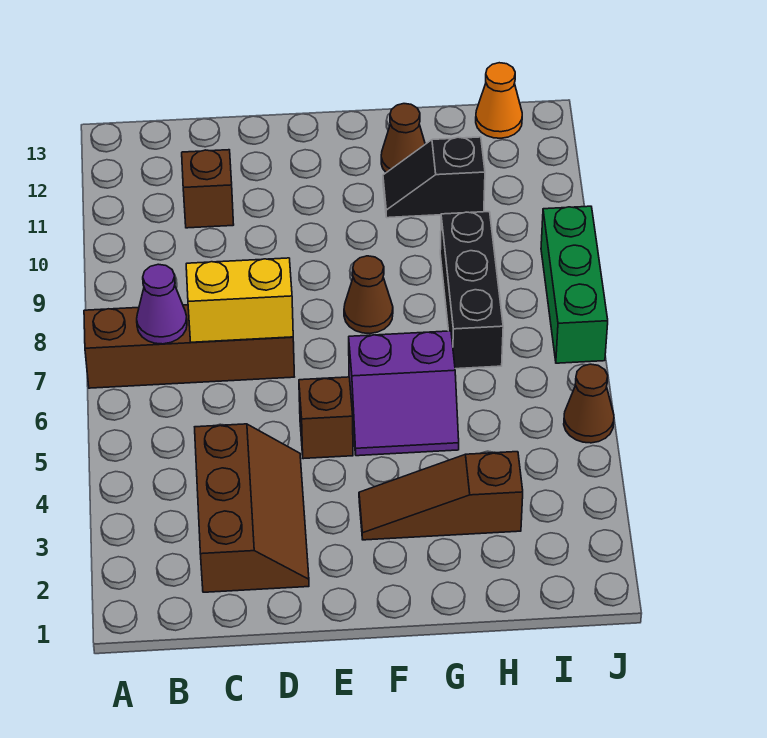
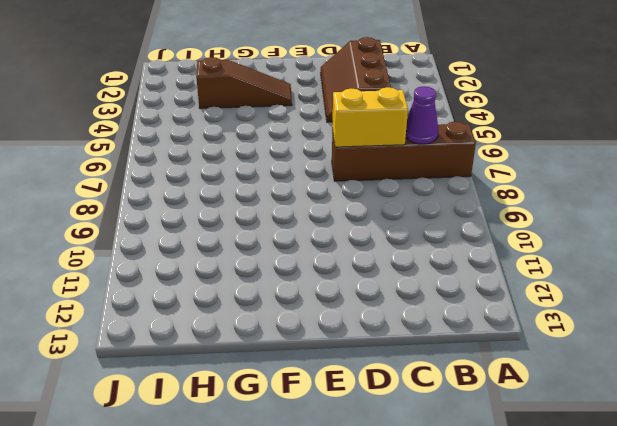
none -> brown brick C11 level 1
none -> brown brick E5 level 1
none -> purple slope F5:G6 level 1 top 6

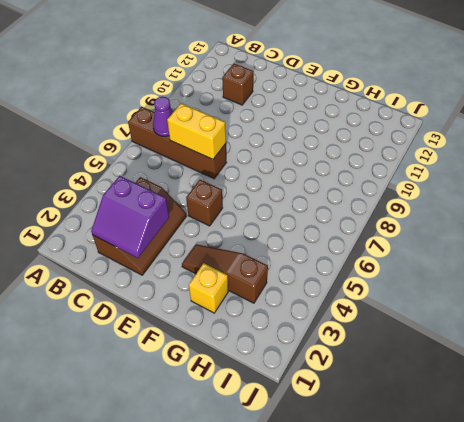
purple slope C2:D3 level 2 top 3 -> purple slope F5:G6 level 1 top 6
yellow brick G2 level 1 -> none
none -> brown cone F8 level 1
none -> black slope G11:H11 level 1 top H
none -> brown cone G12 level 1

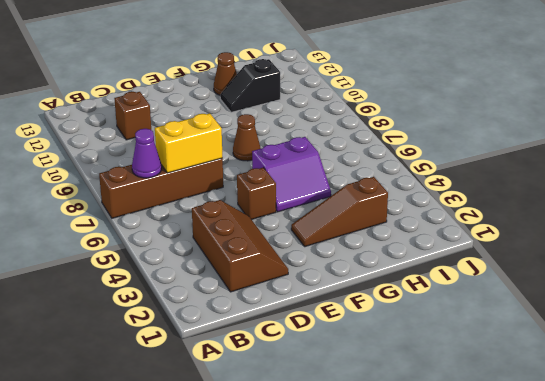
none -> black brick H7:H9 level 1
none -> orange cone I13 level 1
none -> brown cone J5 level 1

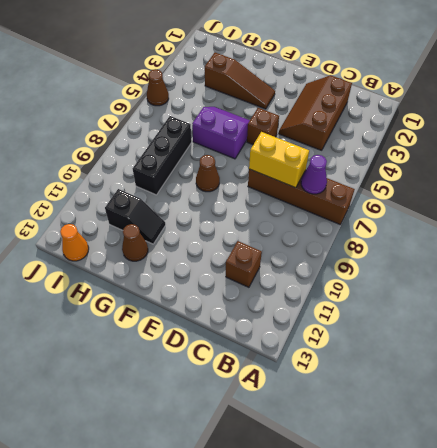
none -> green brick J7:J9 level 1

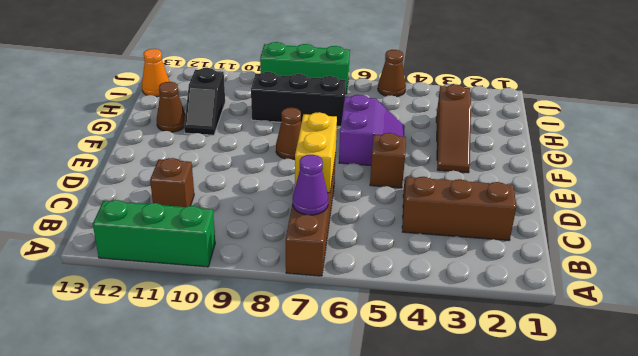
green brick A10:A12 level 1 -> none

